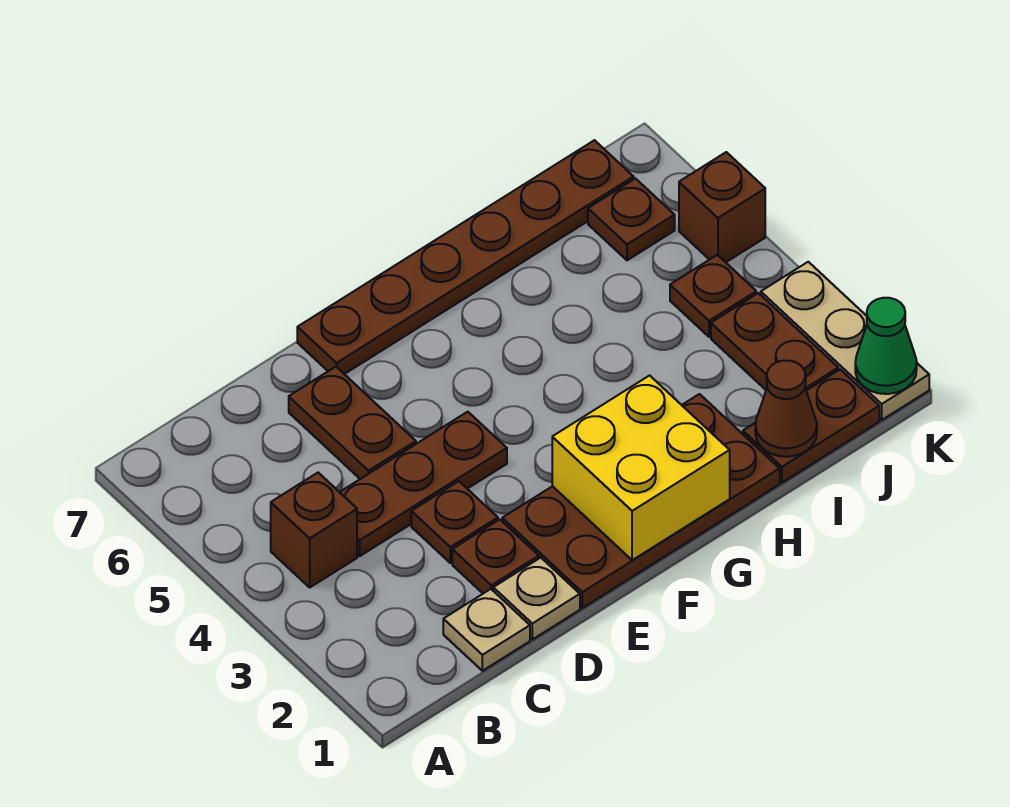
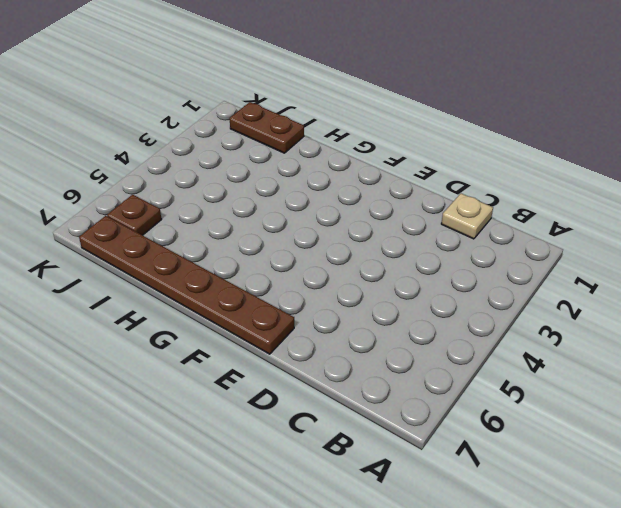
none -> brown brick B4 level 1
none -> brown plate C4:E4 level 1
none -> tan plate D1 level 1

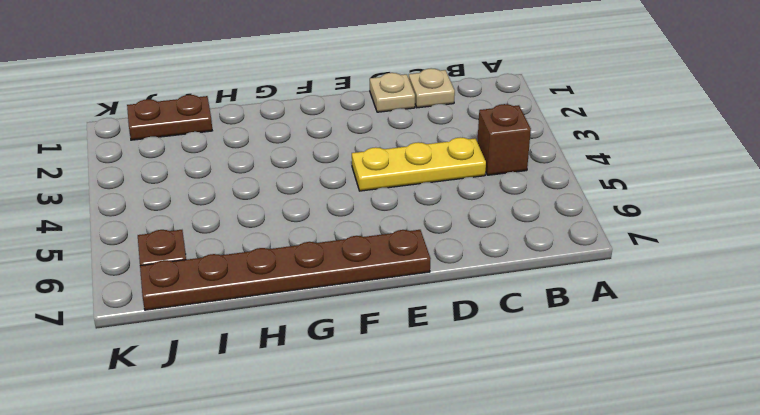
yellow plate C4:E4 level 1 -> brown plate C4:E4 level 1
none -> brown plate D2 level 1
none -> brown plate D3 level 1
none -> brown plate D5:D6 level 1

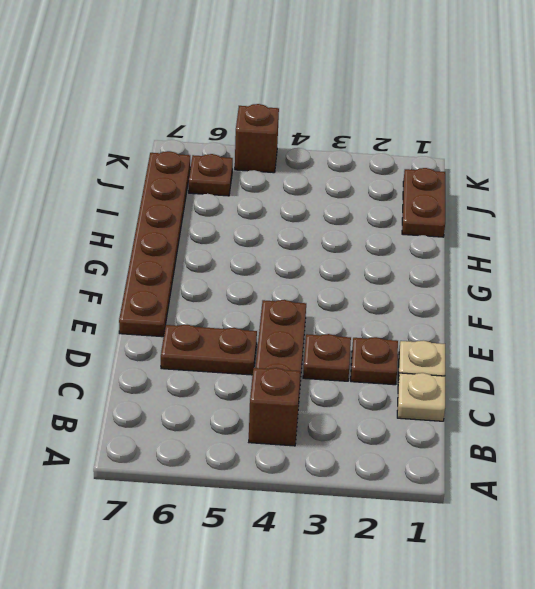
none -> brown plate E1:H2 level 1
none -> brown plate J2:J3 level 1
none -> brown plate J4 level 1

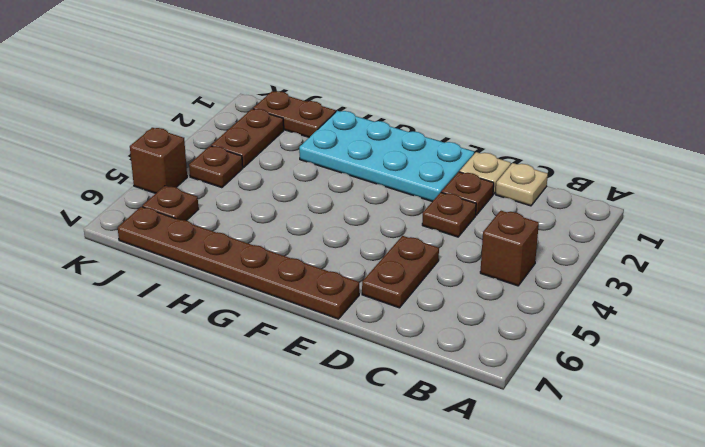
cyan plate E1:H2 level 1 -> brown plate E1:H2 level 1
none -> brown plate C4:E4 level 1
none -> tan plate K1:K3 level 1
none -> yellow brick F1:G2 level 2

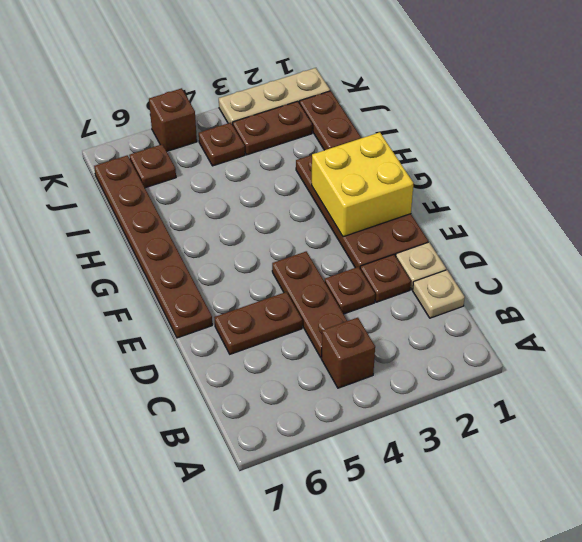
none -> brown cone I1 level 2
none -> green cone K1 level 2

